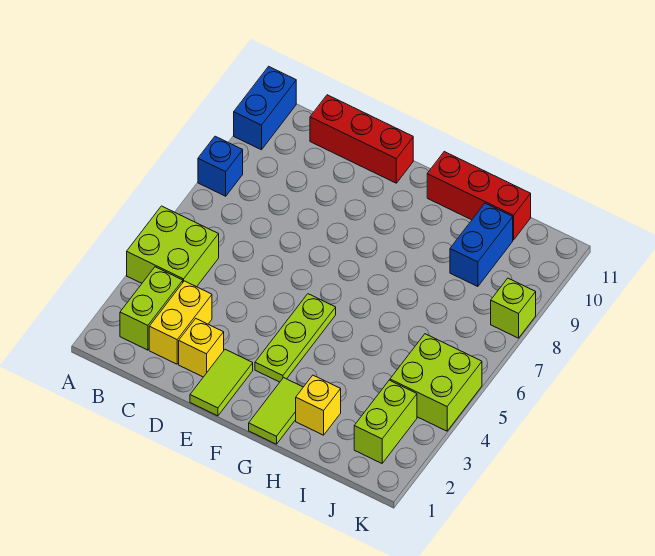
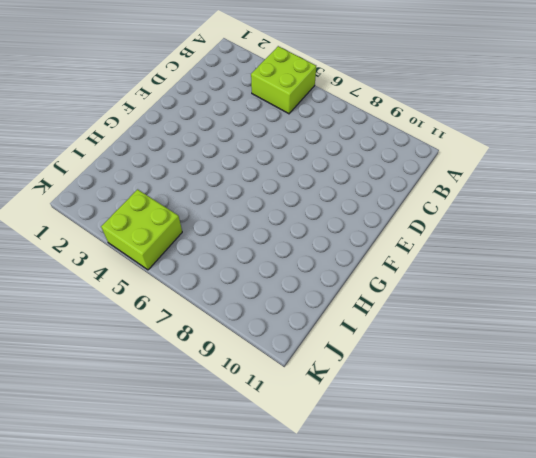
none -> blue brick A8 level 1
none -> blue brick A10:A11 level 1
none -> lime brick B2:B3 level 1

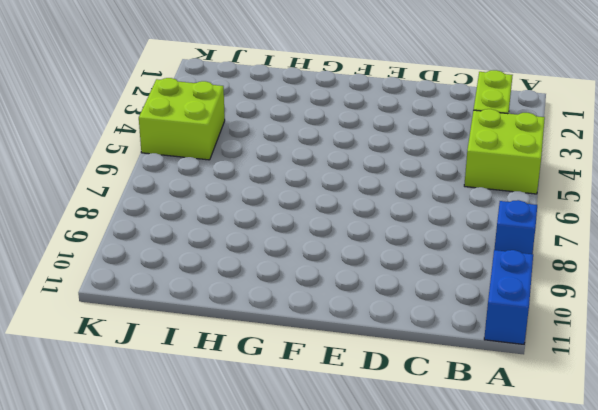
none -> yellow brick C2:C3 level 1
none -> red brick C11:E11 level 1
none -> yellow brick D2 level 1

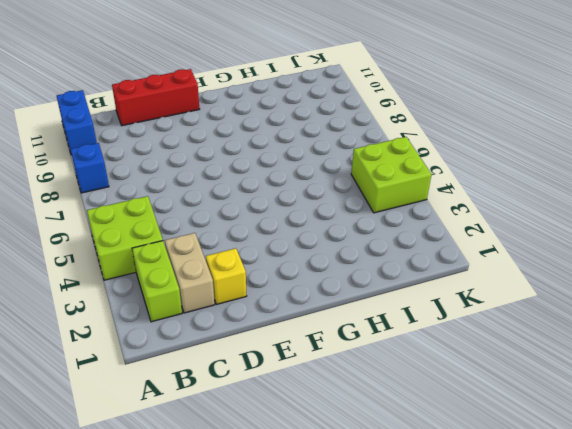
tan brick C2:C3 level 1 -> yellow brick C2:C3 level 1
none -> lime tile E1:E2 level 1
none -> lime plate F3:F5 level 1
none -> lime tile G1:G2 level 1

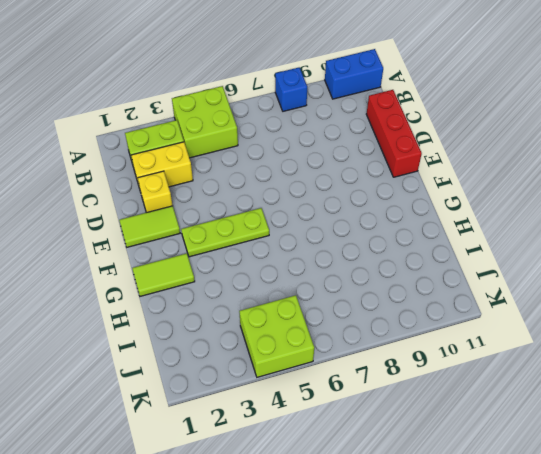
none -> red brick G11:I11 level 1
none -> yellow brick H2 level 1
none -> blue brick I9:I10 level 1

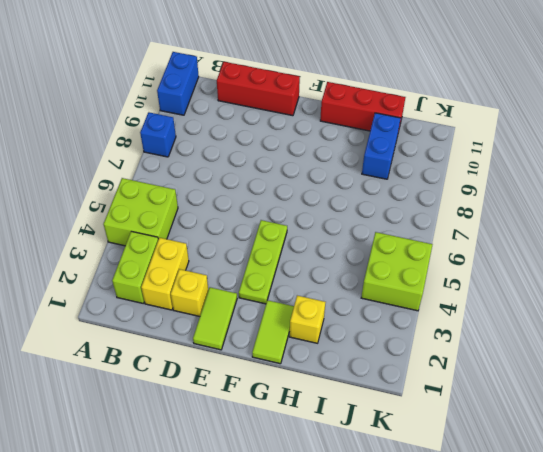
none -> lime brick J2:J3 level 1
none -> lime brick K8 level 1

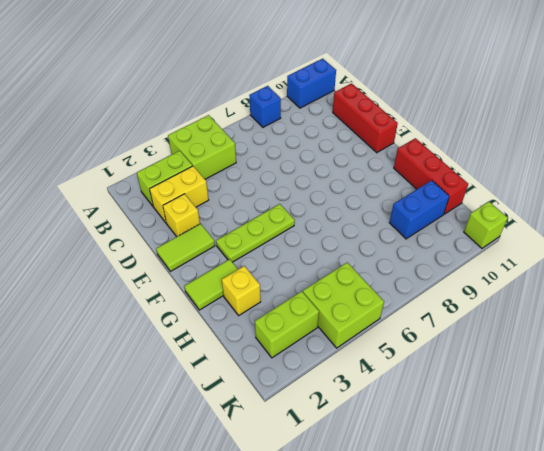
lime brick K11 level 1 -> lime brick K8 level 1

